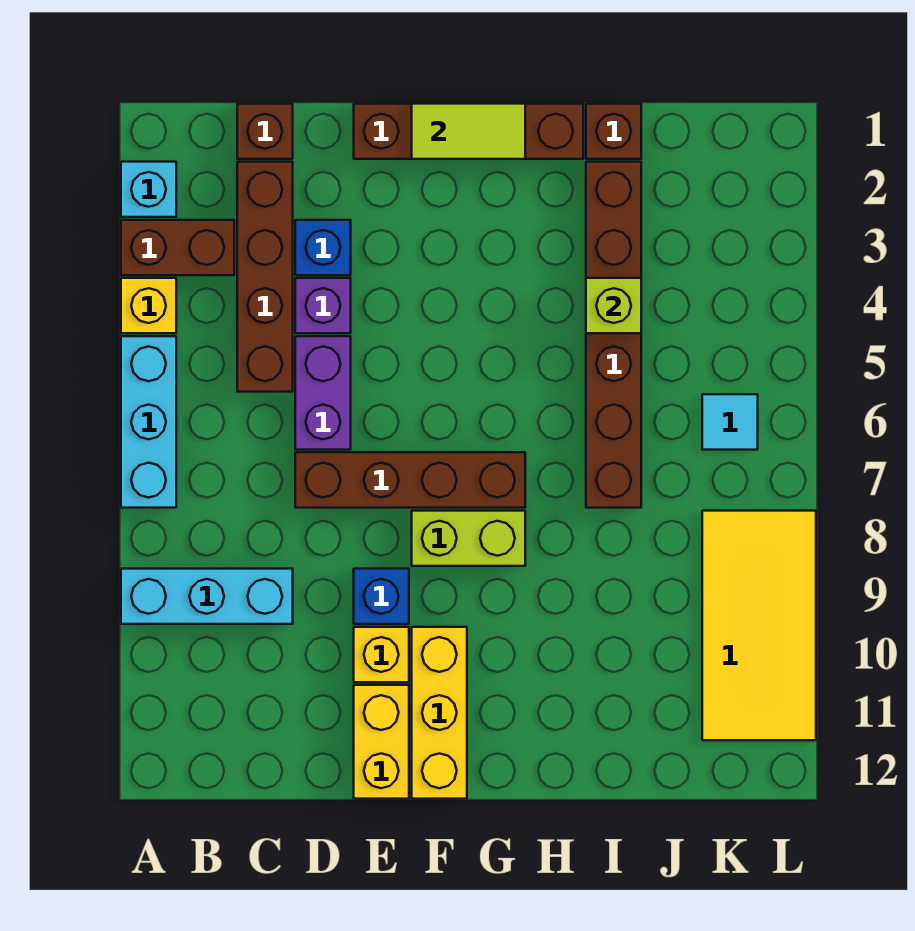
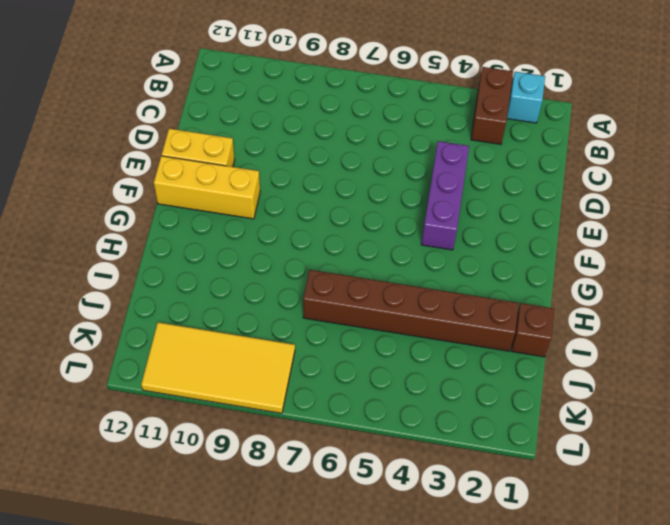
purple brick D4:F4 level 1 -> purple brick D4 level 1
none -> yellow brick A4 level 1
none -> cyan brick A5:A7 level 1
none -> cyan brick A9:C9 level 1

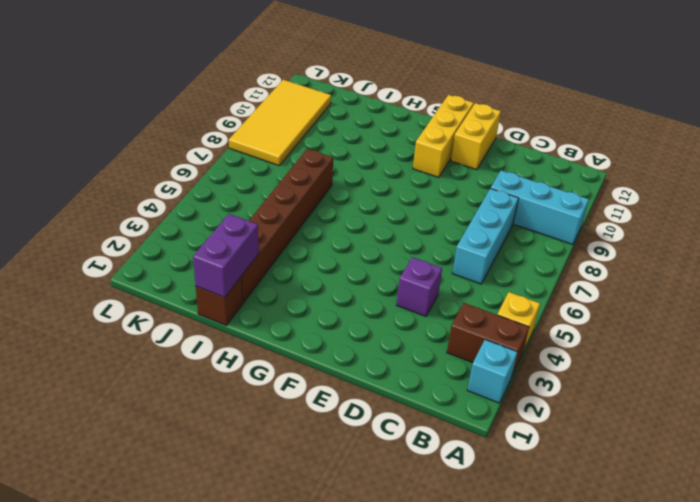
cyan brick C6:C8 level 1 -> cyan brick A5:A7 level 1
purple brick I1:I2 level 2 -> purple brick D5:D6 level 1
none -> brown brick C1 level 1
none -> brown brick C2:C5 level 1
none -> blue brick D3 level 1

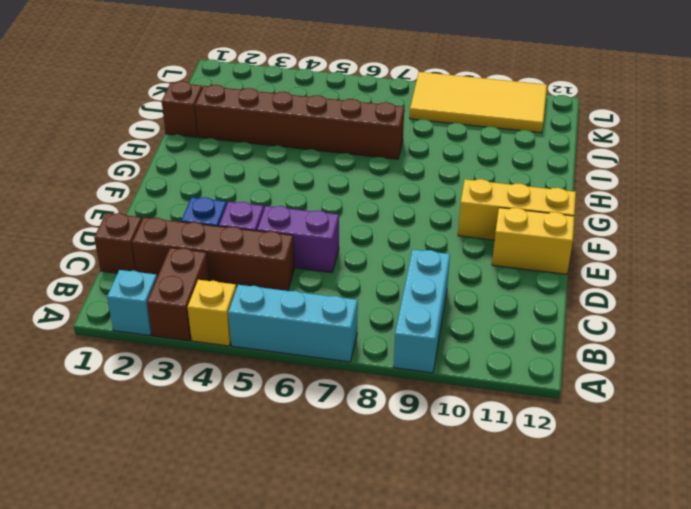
none -> brown brick D7:G7 level 1
none -> brown brick E1:H1 level 1
none -> blue brick E9 level 1

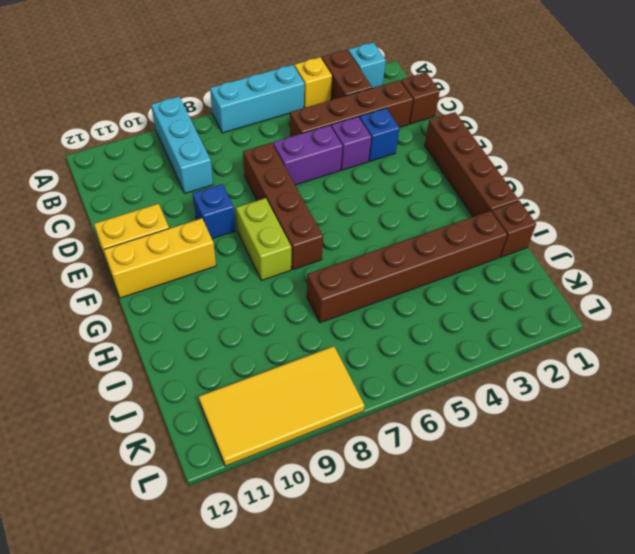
none -> yellow brick E10 level 1
none -> cyan tile K6 level 1
none -> lime tile F1:G1 level 2

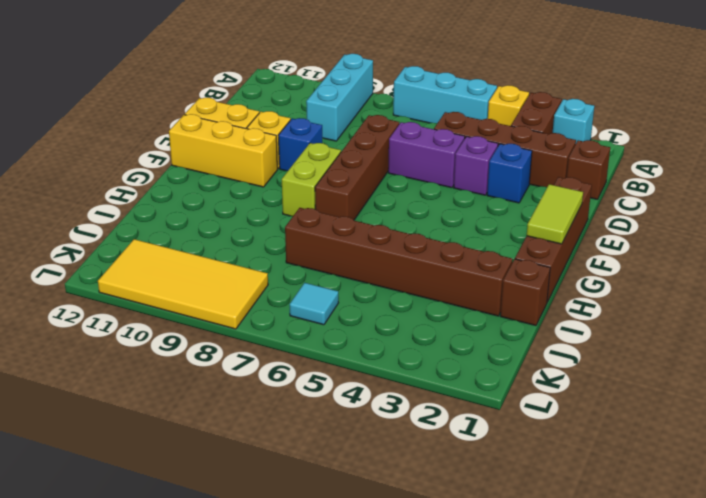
none -> lime brick I4 level 2

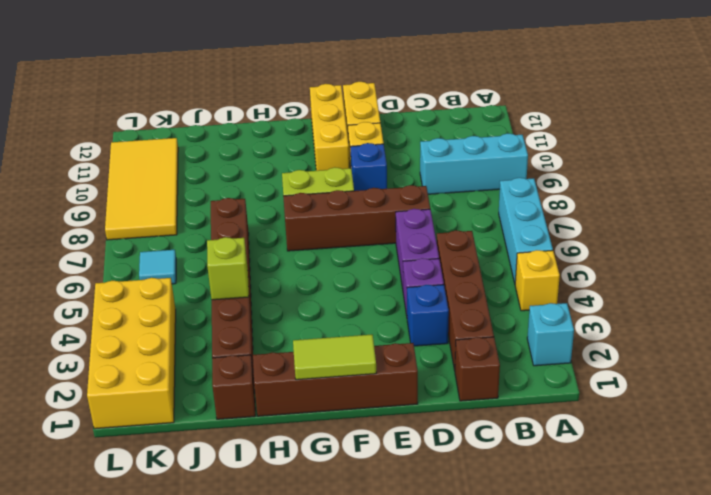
yellow brick K1:L4 level 1 -> none
none -> brown brick A3:B3 level 1

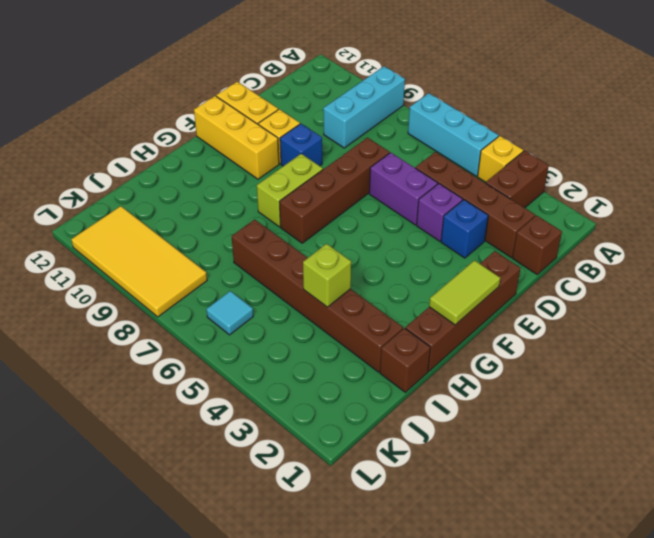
none -> cyan brick A2 level 1

